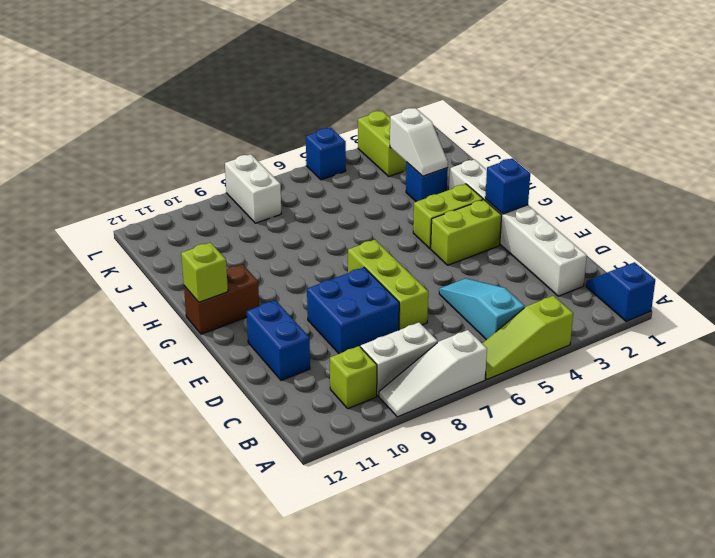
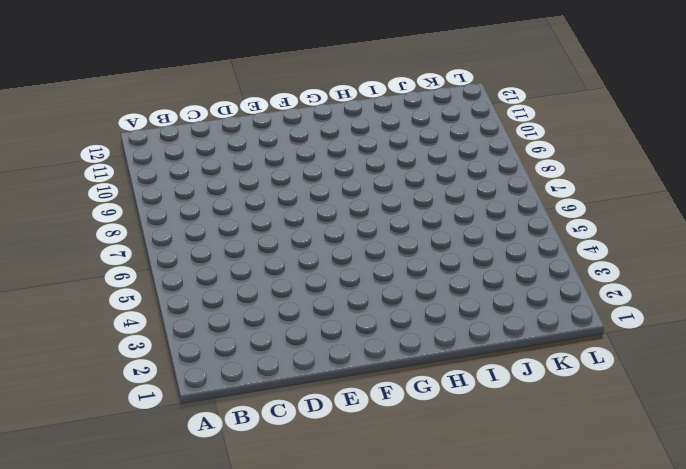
none -> blue slope A1:B1 level 1 top A
none -> lime slope A4:A6 level 1 top 4
none -> white slope A7:A9 level 1 top 7

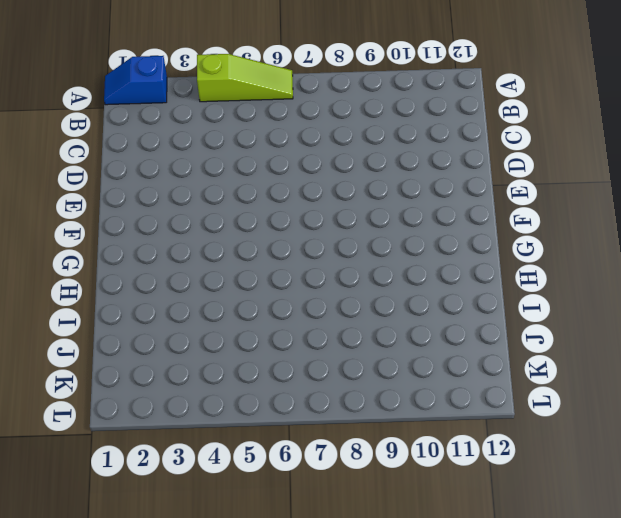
blue slope A1:A2 level 1 top 2 -> blue slope A1:B1 level 1 top A
none -> white slope A7:A9 level 1 top 7
none -> cyan slope B5:D5 level 1 top B
none -> white brick B8:B9 level 1

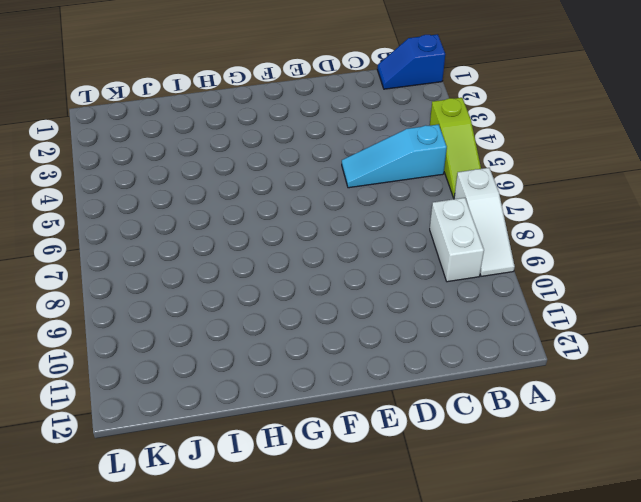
none -> lime brick B10 level 1
none -> white brick C2:H2 level 1
none -> lime brick D7:F7 level 1

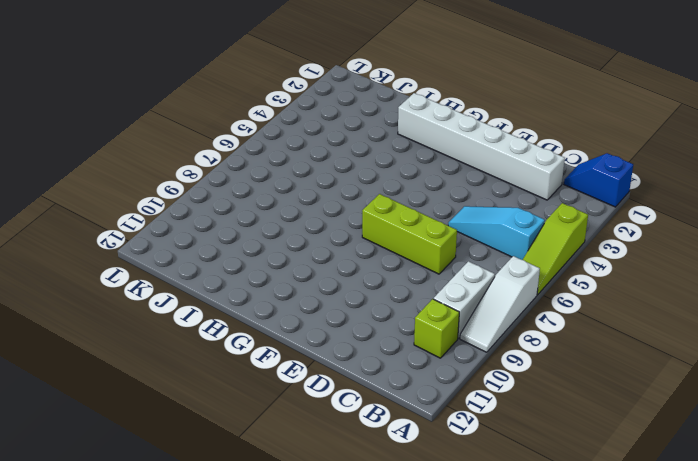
none -> blue brick D8:E9 level 1
none -> blue brick D11:E11 level 1
none -> lime brick F3:F4 level 1

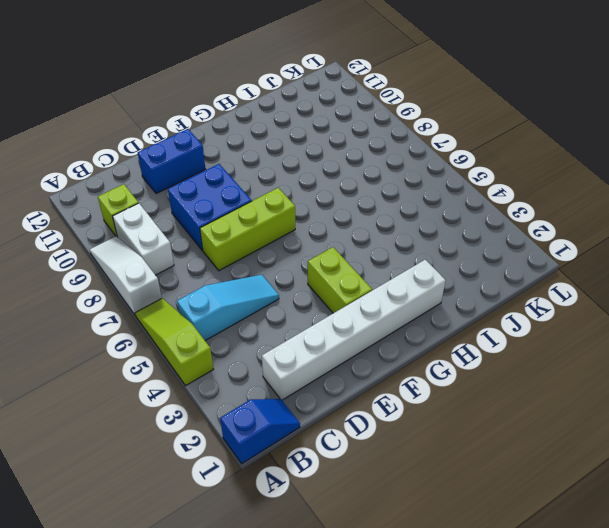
none -> lime brick G3:G4 level 1
none -> brown brick G11:G12 level 1
none -> blue brick I3 level 1

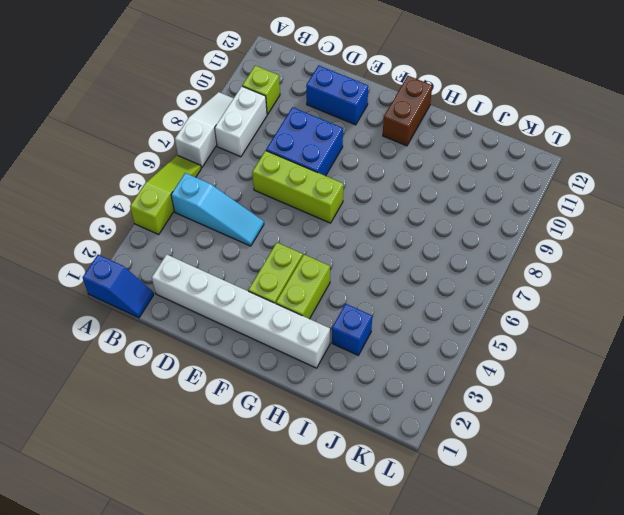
none -> lime brick K3:L3 level 1
none -> white brick K8:L8 level 1
none -> blue brick L5 level 1

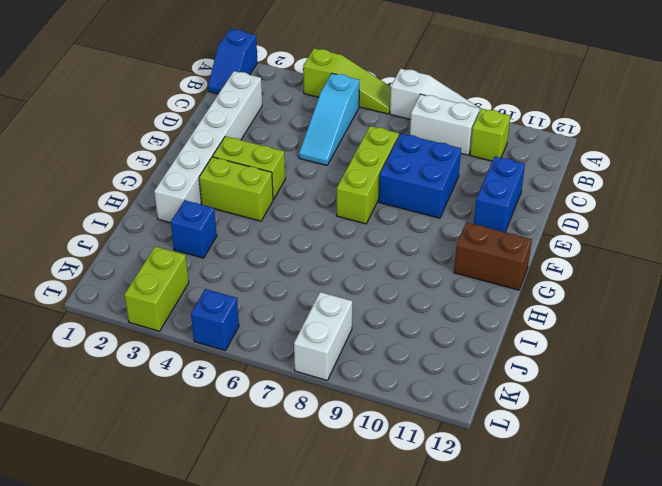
none -> blue brick F2 level 2
none -> lime brick G12 level 2
none -> white slope I3:J3 level 2 top J

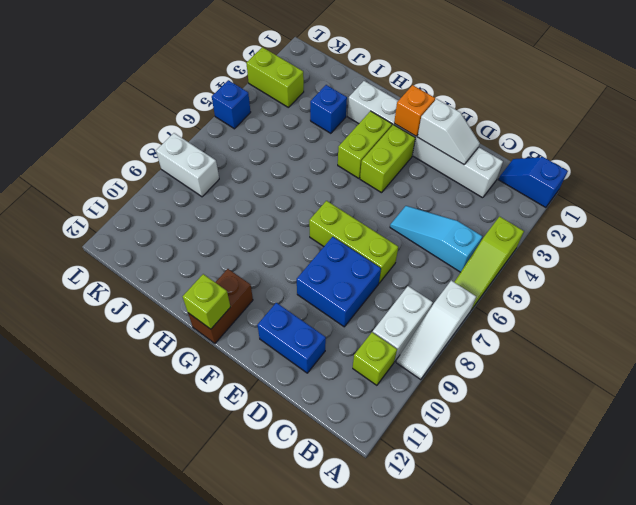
white slope D2:E2 level 2 top E -> white slope I3:J3 level 2 top J
orange brick F2 level 2 -> blue brick F2 level 2

